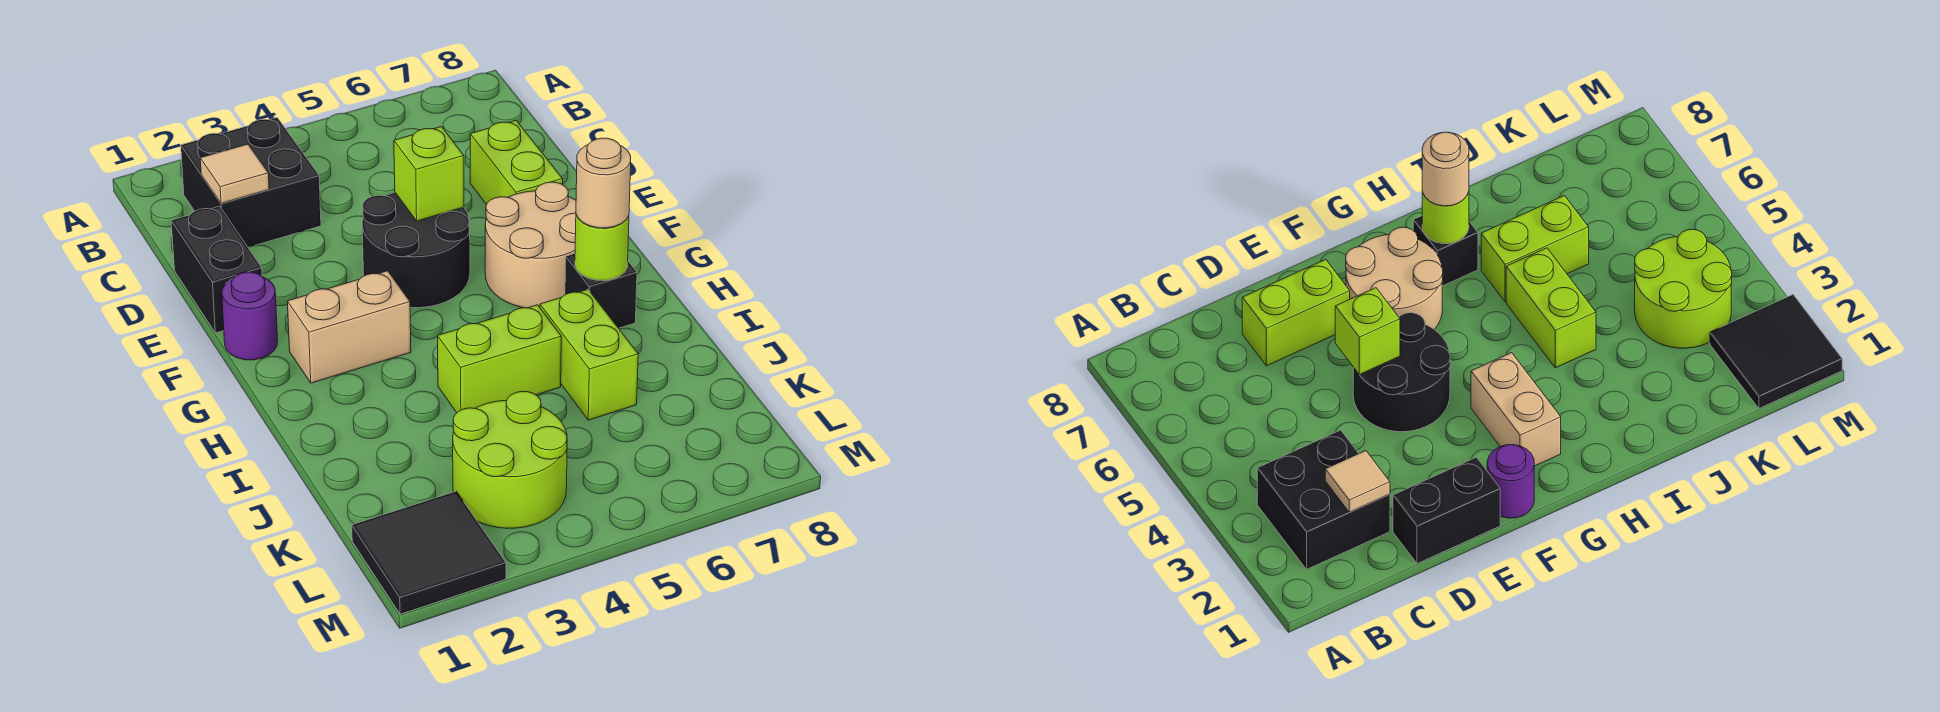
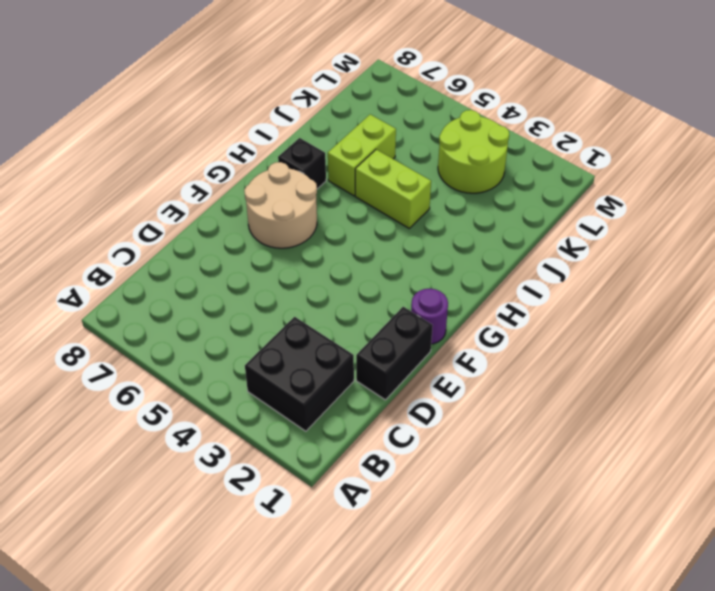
none -> lime brick D7:E7 level 1
none -> black round brick E4:F5 level 1
none -> tan brick G2:G3 level 1

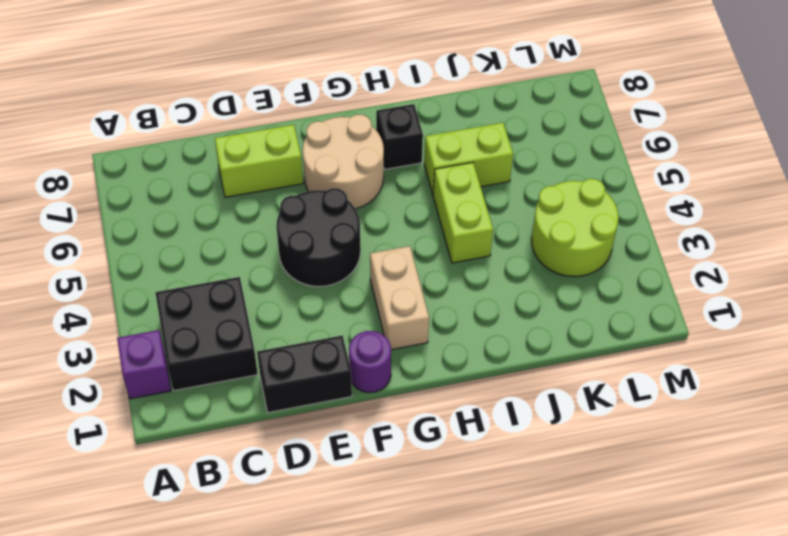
purple brick A2 level 1 -> none
none -> black tile L1:M2 level 1
none -> tan tile C2 level 2
none -> lime brick E5 level 2

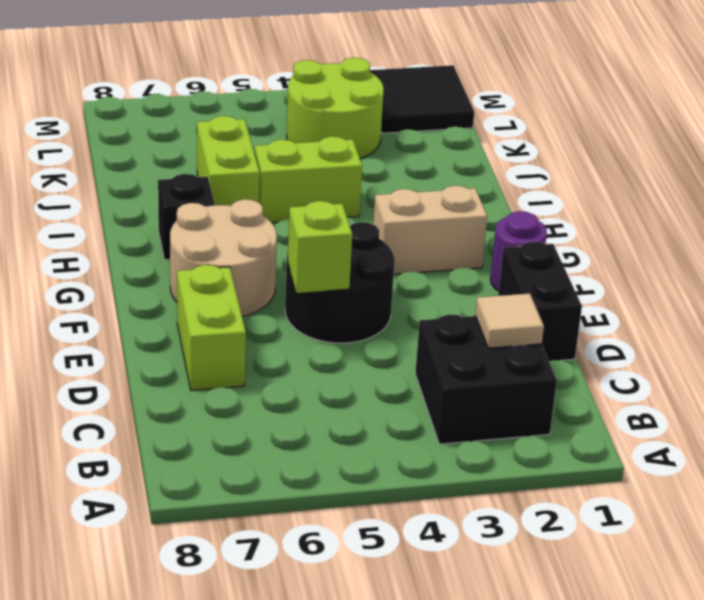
none -> lime round brick H7 level 2
none -> tan round brick H7 level 3

